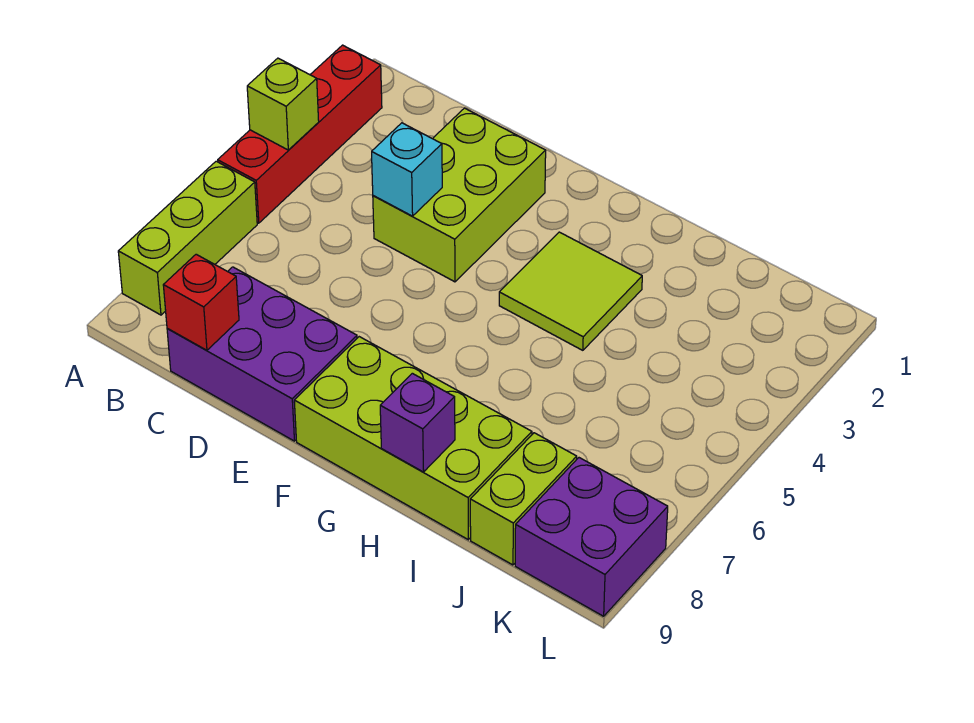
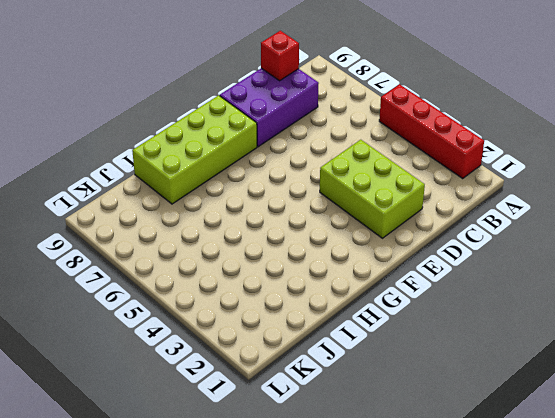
none -> lime brick A6:A8 level 1
none -> lime tile G3:H4 level 1
none -> lime brick J8:J9 level 1

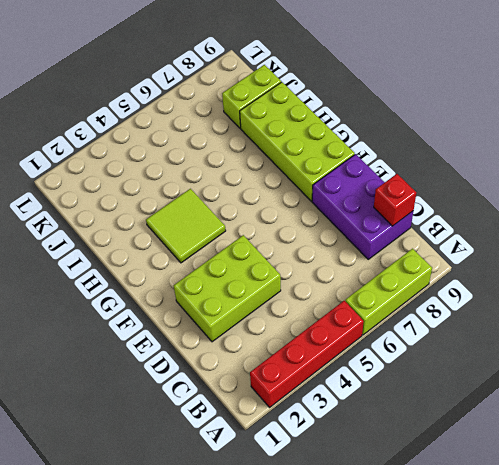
none -> purple brick K8:L9 level 1
none -> lime brick A4 level 2
none -> cyan brick D4 level 2

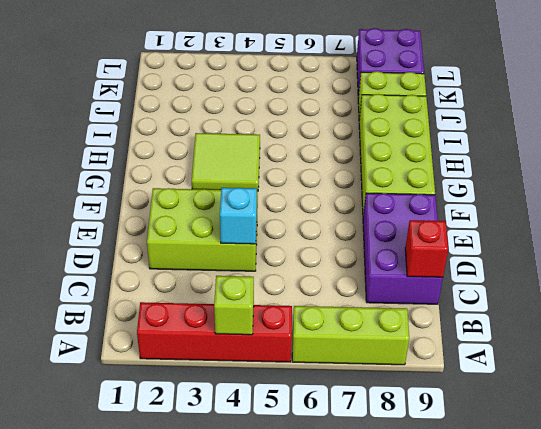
none -> purple brick H9 level 2

